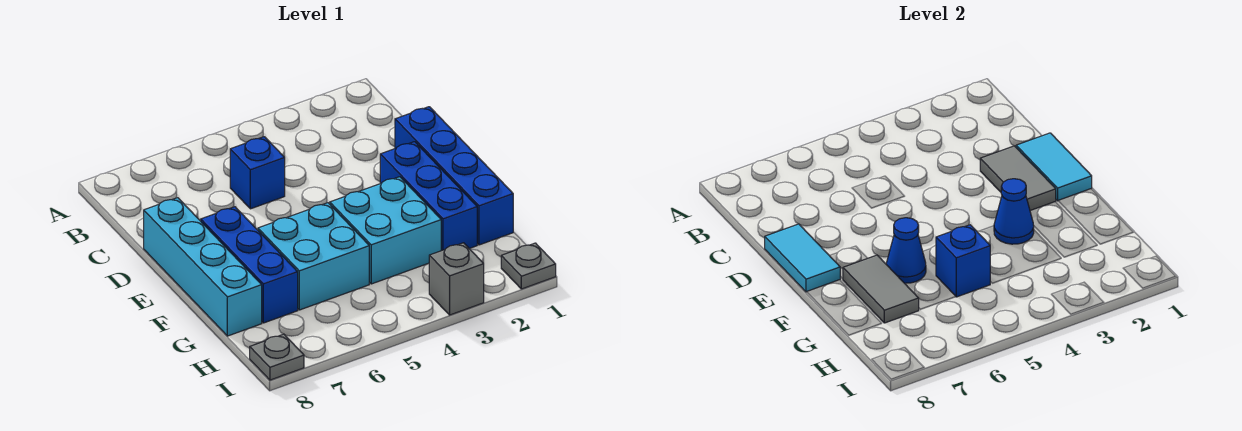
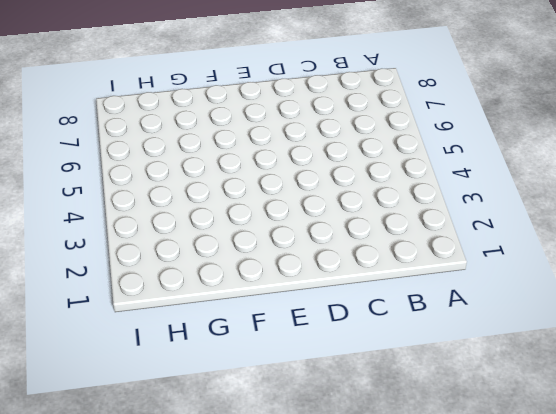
none -> blue brick C5 level 1
none -> blue brick D1:G1 level 1
none -> cyan brick D8:G8 level 1

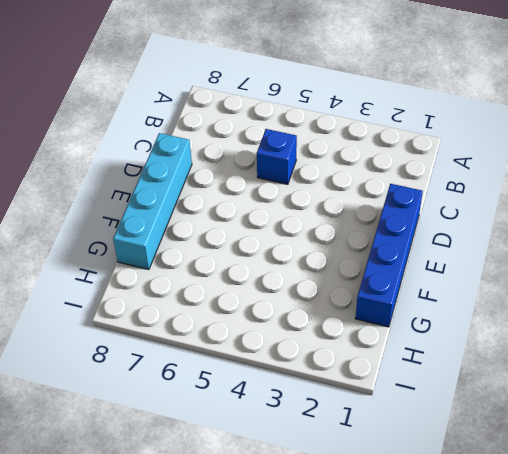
none -> blue brick E2:G2 level 1
none -> blue brick E7:G7 level 1
none -> cyan brick F3:G4 level 1

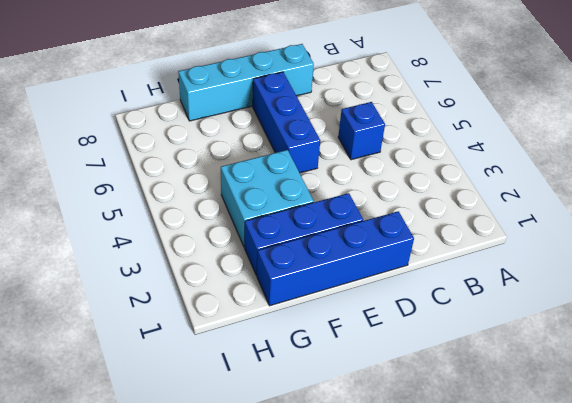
blue brick E5:E7 level 1 -> blue brick E7:G7 level 1
none -> cyan brick F5:G6 level 1
none -> grey plate I1 level 1
none -> grey brick I3 level 1

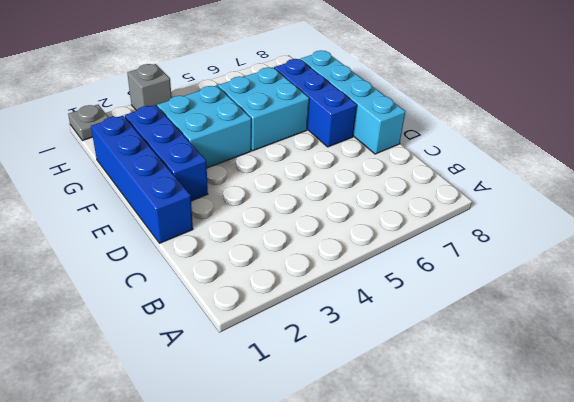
none -> blue brick C5 level 1
none -> grey plate I8 level 1
none -> cyan tile D1:E1 level 2

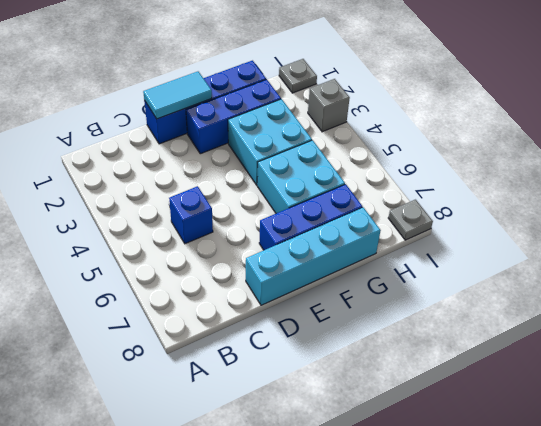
none -> grey tile D2:E2 level 2
none -> cyan tile D8:E8 level 2
none -> blue cone F3 level 2

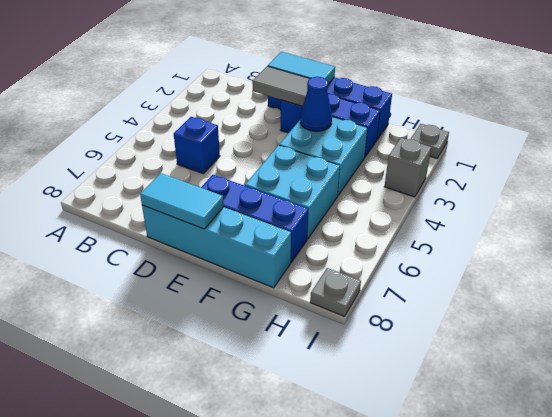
none -> blue cone F6 level 2
none -> grey tile F7:G7 level 2
none -> blue brick G5 level 2

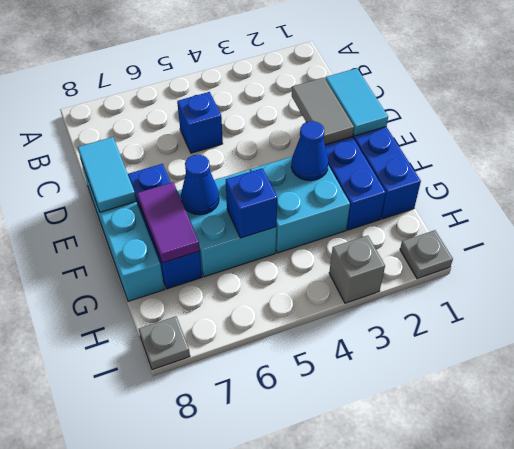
purple tile F7:G7 level 2 -> grey tile F7:G7 level 2

